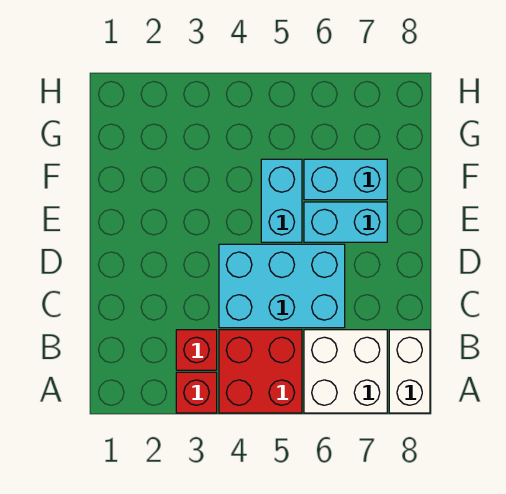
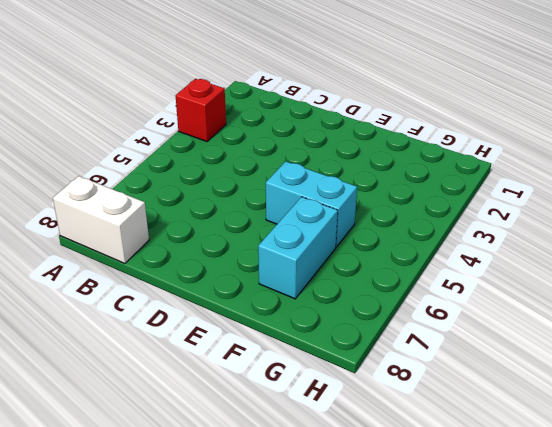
none -> red brick A4:B5 level 1
none -> white brick A6:B7 level 1

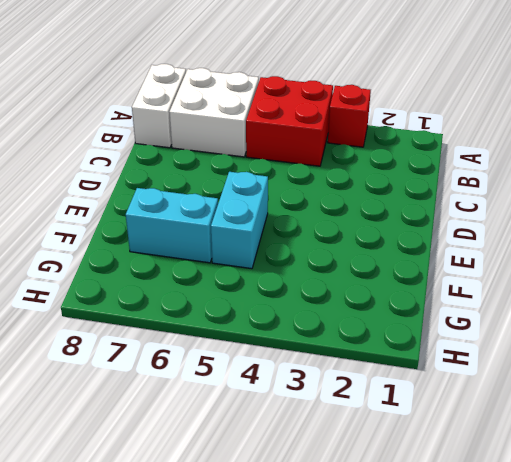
none -> red brick B3 level 1
none -> cyan brick C4:D6 level 1

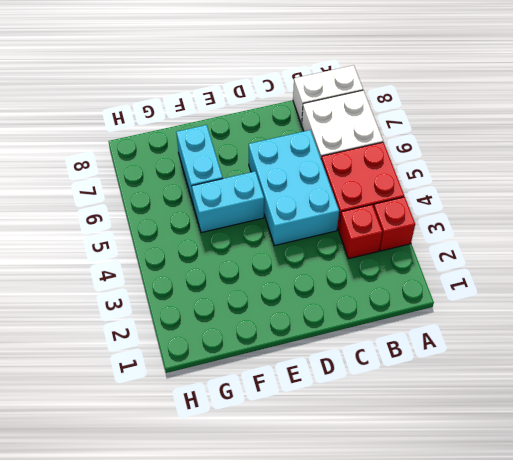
none -> cyan brick E6:E7 level 1

